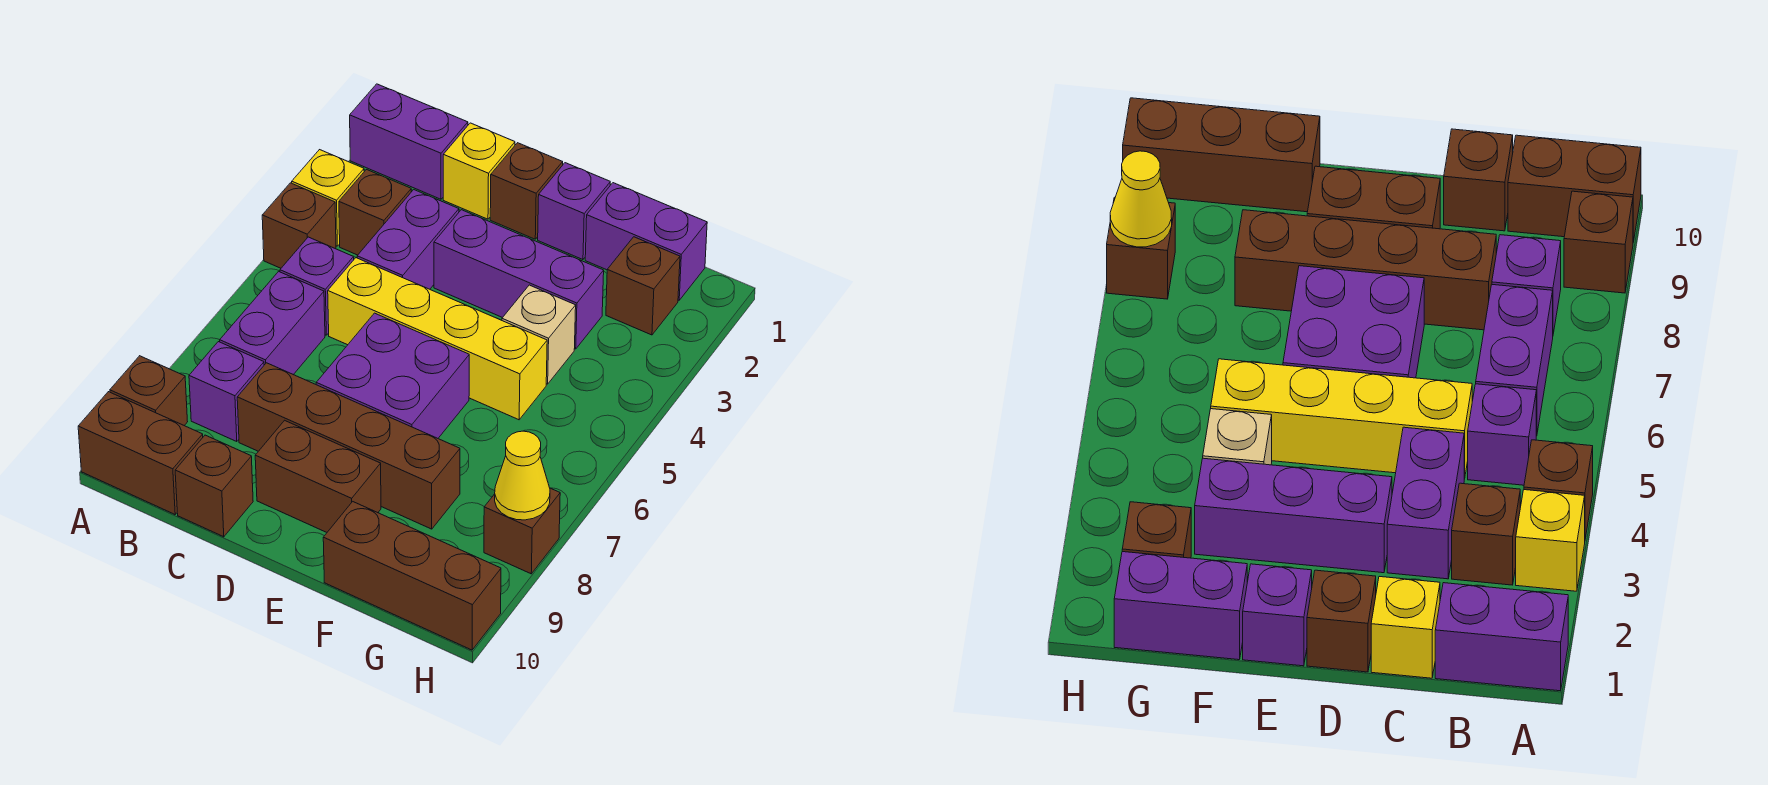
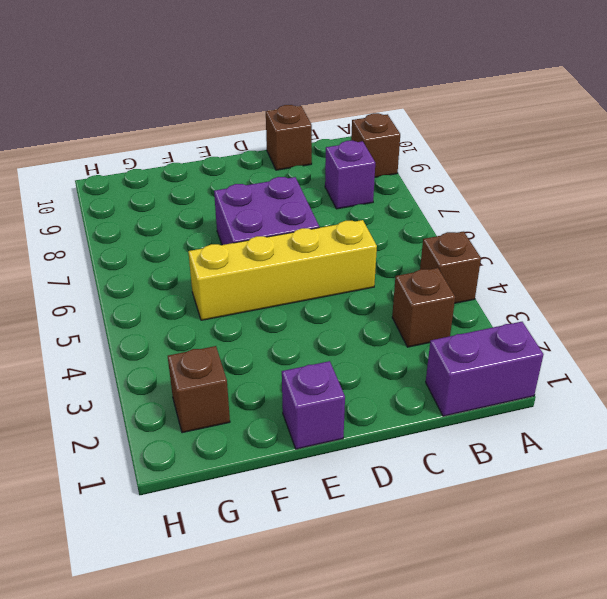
none -> yellow brick A3 level 1
none -> brown brick A10:B10 level 1
none -> purple brick B5 level 1

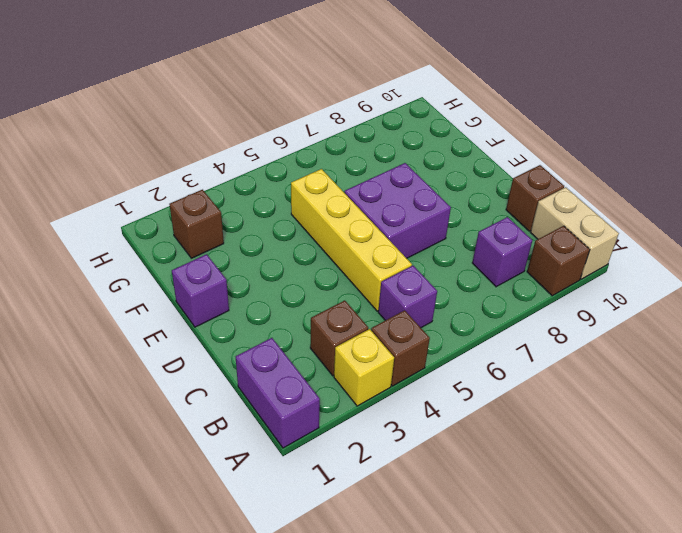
tan brick A10:B10 level 1 -> brown brick A10:B10 level 1
none -> purple brick B6:B7 level 1
none -> yellow brick C1 level 1
none -> purple brick C3:C4 level 1

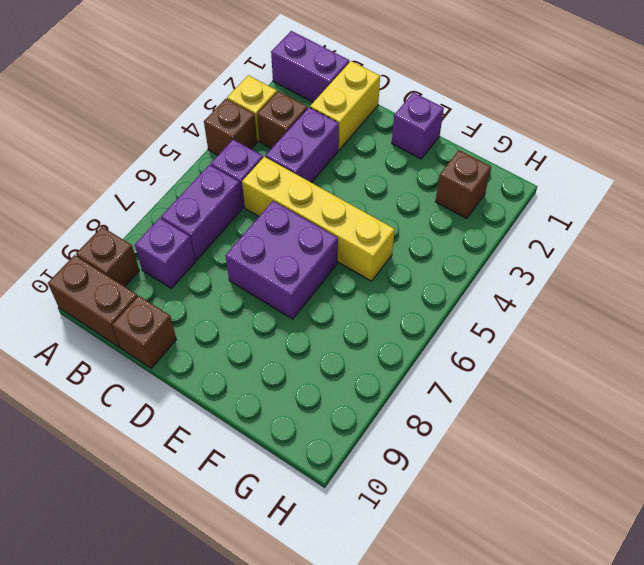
yellow brick C1:C2 level 1 -> yellow brick C1 level 1
none -> brown brick C8:F8 level 1
none -> brown brick D1 level 1
none -> purple brick D3:F3 level 1

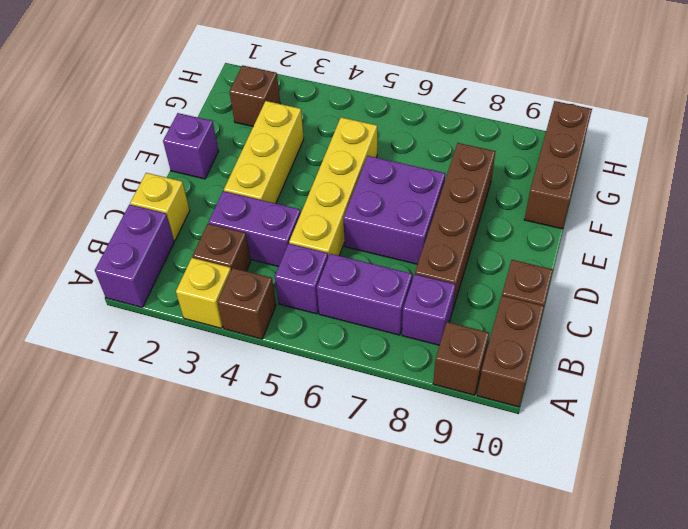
yellow brick D3:F3 level 1 -> purple brick D3:F3 level 1
none -> brown brick D1 level 1
none -> brown brick D9:E9 level 1
none -> purple brick F1:G1 level 1

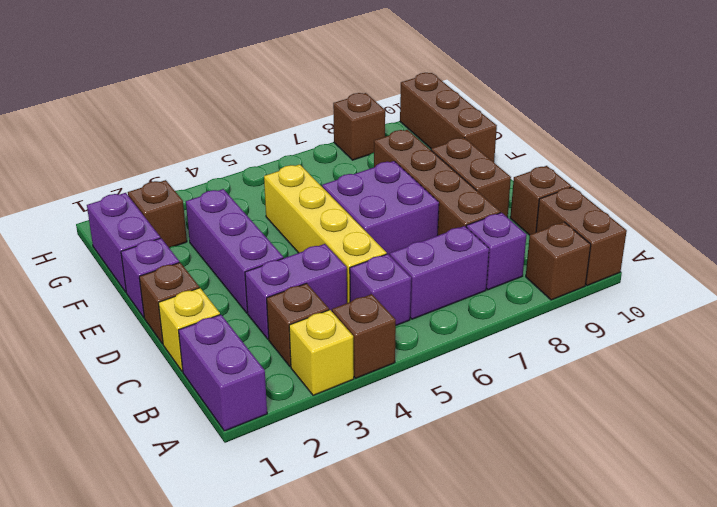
none -> tan brick F4 level 1
none -> yellow cone H8 level 2

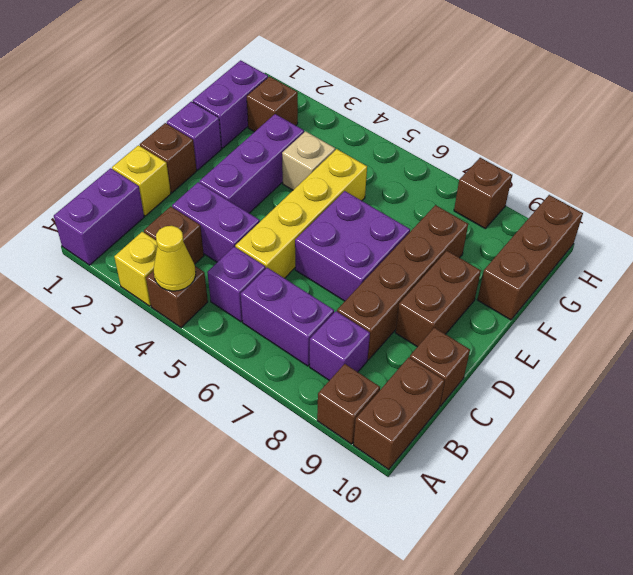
yellow cone A4 level 2 -> yellow cone H8 level 2

